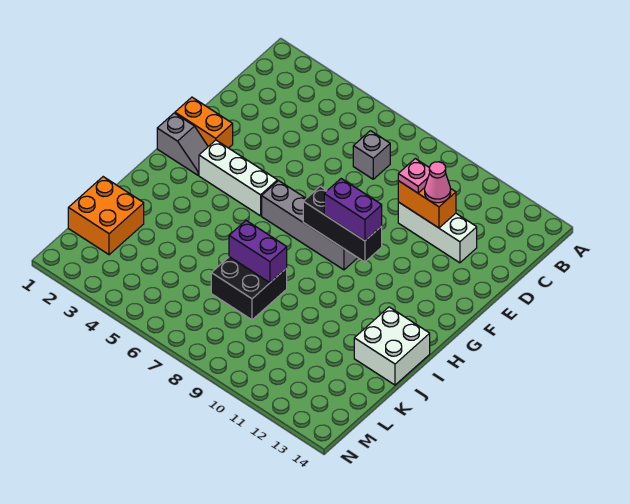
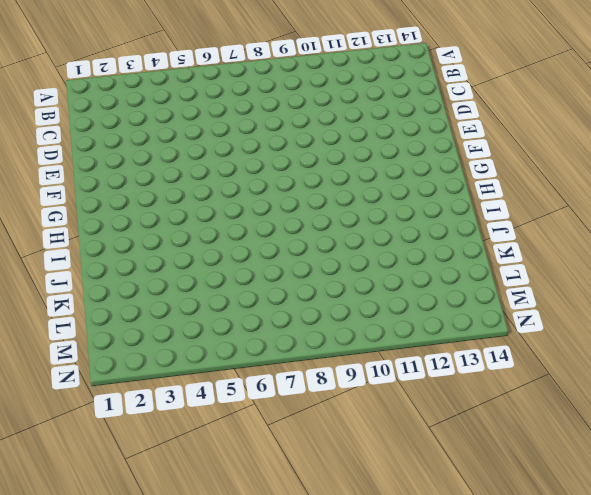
none -> grey brick C7 level 1
none -> white brick D10:D12 level 1
none -> orange brick F1:F2 level 1

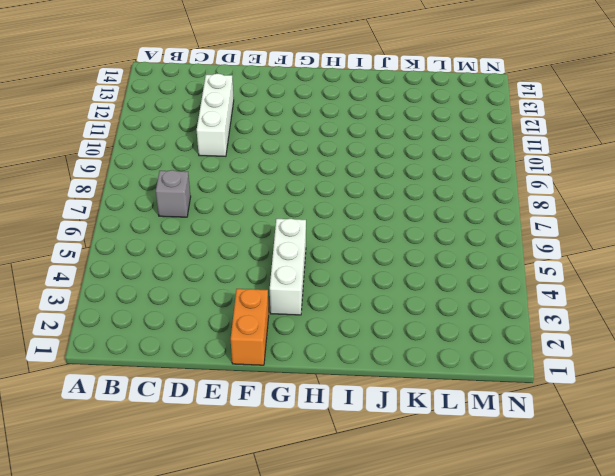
none -> grey slope G1:G2 level 1 top 1
none -> grey brick G6:G9 level 1
none -> white brick I13:J14 level 1

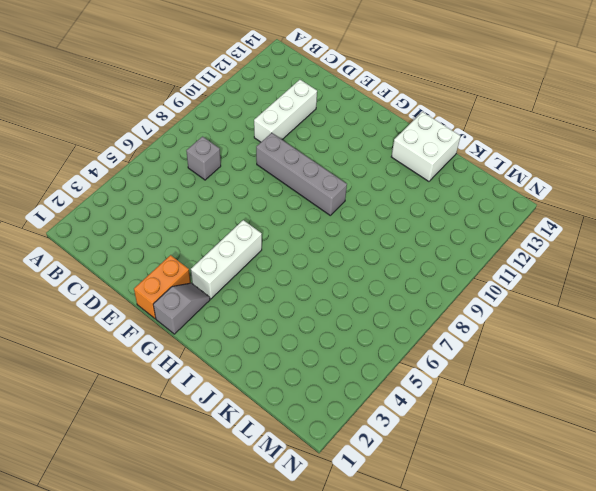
grey brick E9:H9 level 1 -> grey brick G6:G9 level 1
none -> black brick J7:K8 level 1
none -> orange brick K1:L2 level 1
none -> orange brick D10:D11 level 2

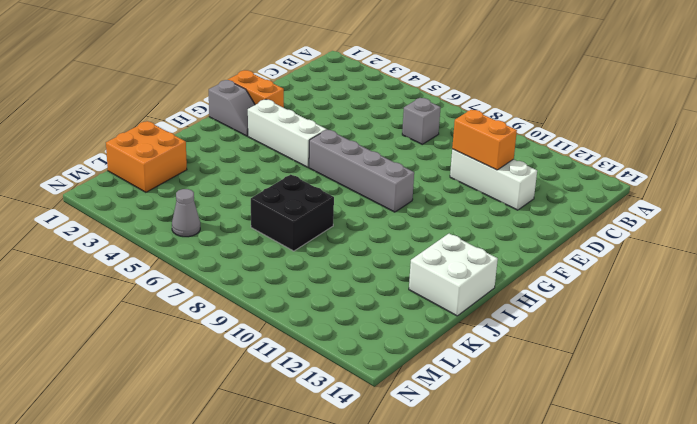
grey cone M5 level 1 -> none
none -> black brick G8:G10 level 2
none -> purple brick J7:J8 level 2
none -> pink plate D10 level 3

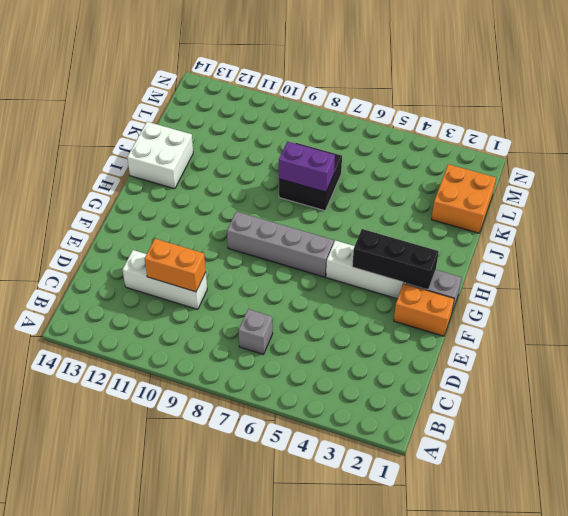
black brick G2:G4 level 2 -> black brick G8:G10 level 2
none -> pink plate D10 level 3
none -> pink cone D11 level 3
none -> purple brick G9:G10 level 3

